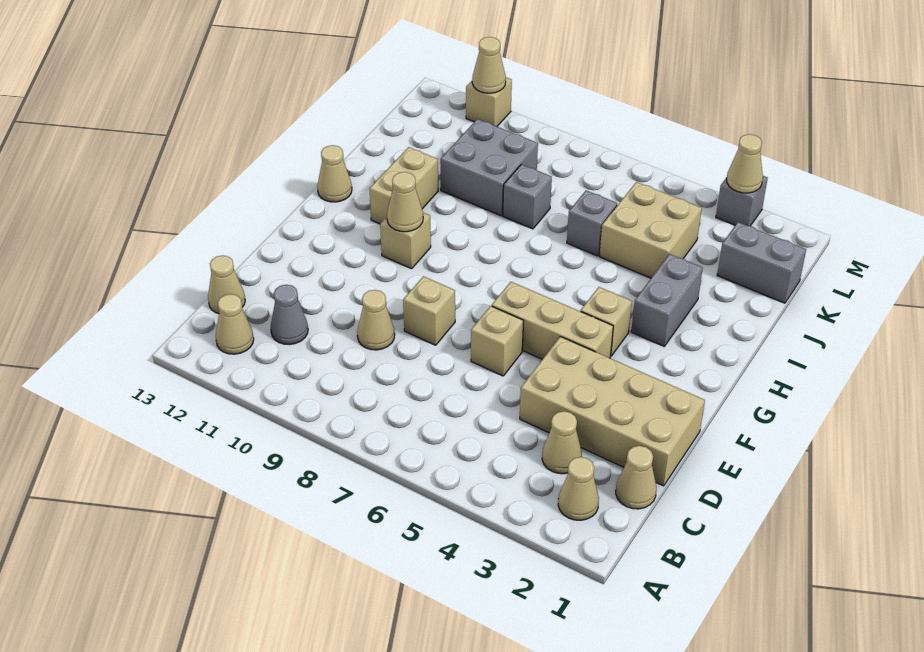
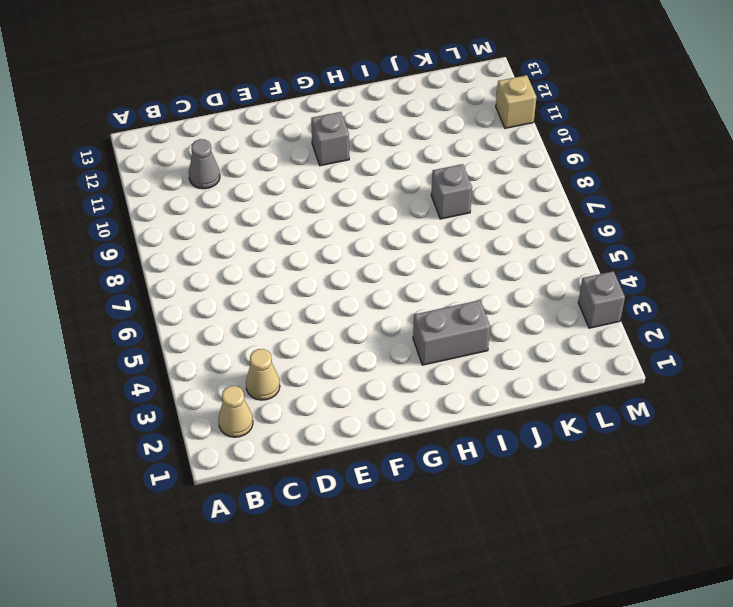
grey brick G11 level 1 -> grey brick J6 level 1
none -> tan cone B12 level 1
none -> tan cone C1 level 1
none -> tan cone C13 level 1

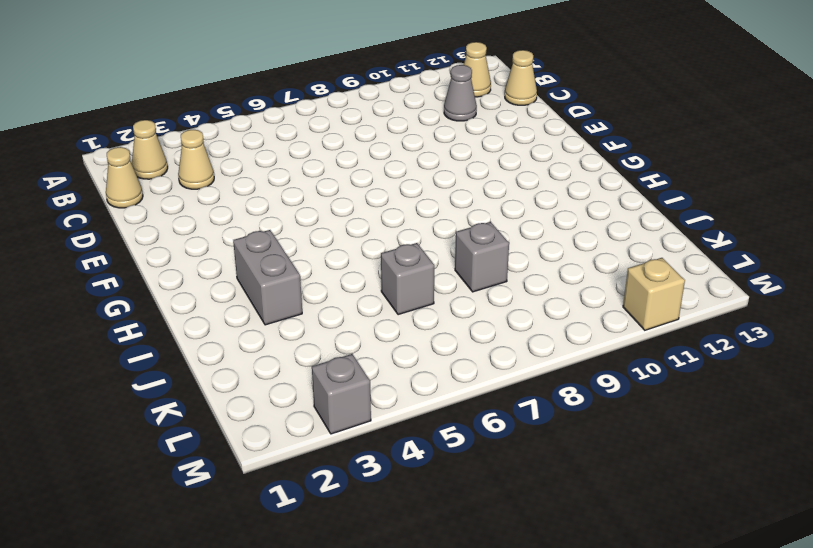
none -> tan brick D1:E4 level 1
none -> tan cone D9 level 1
none -> tan brick E6 level 1

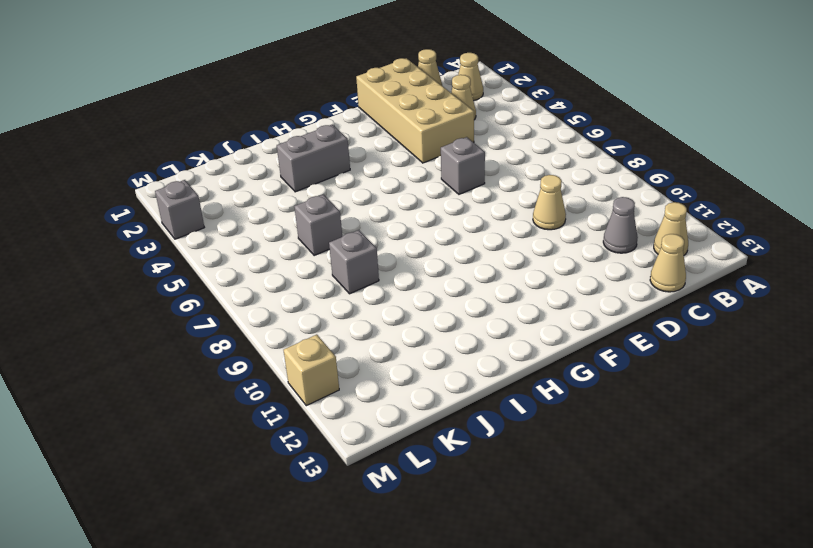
grey brick E6 level 1 -> tan brick E6 level 1
none -> tan brick E8 level 1
none -> tan brick F4:F6 level 1
none -> tan brick G4 level 1

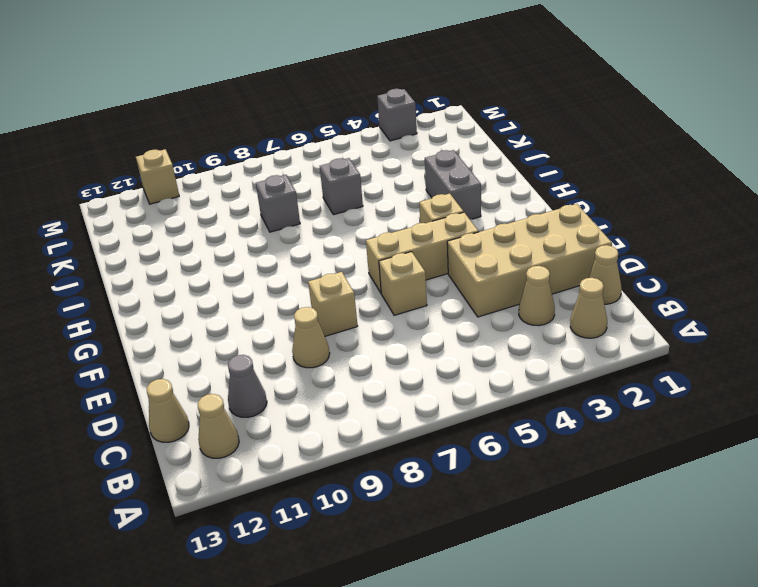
none -> tan brick G10 level 1
none -> tan brick H11:I11 level 1
none -> tan cone H13 level 1

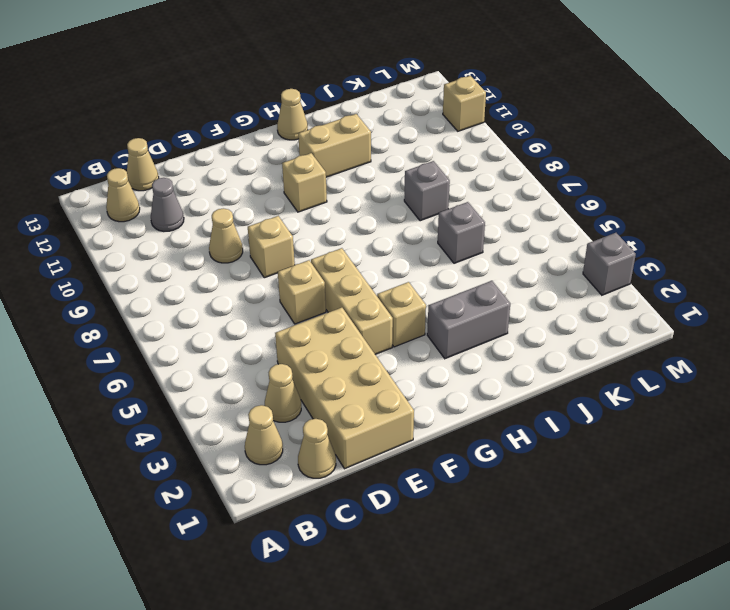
none -> tan brick J4:K5 level 1
none -> grey brick J9:K10 level 1
none -> grey brick K1:K2 level 1

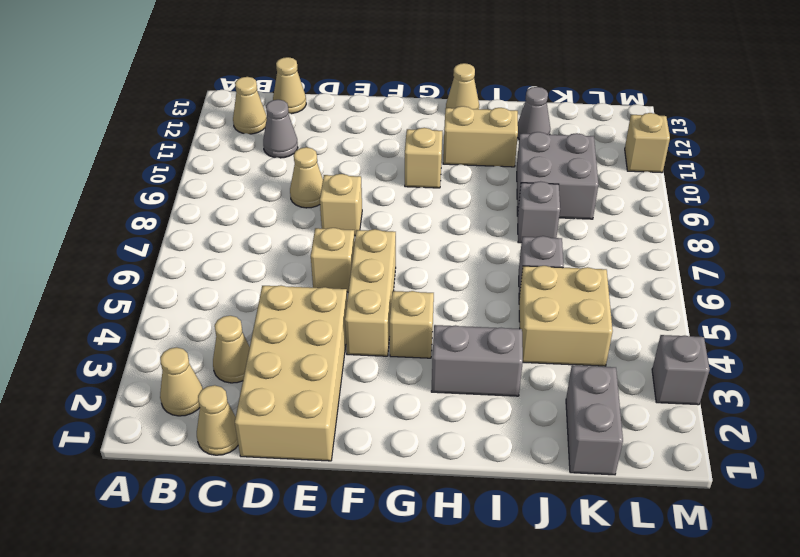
grey cone J12 level 1 -> none
none -> tan cone G10 level 2
none -> tan cone M3 level 2
none -> tan cone M11 level 2

